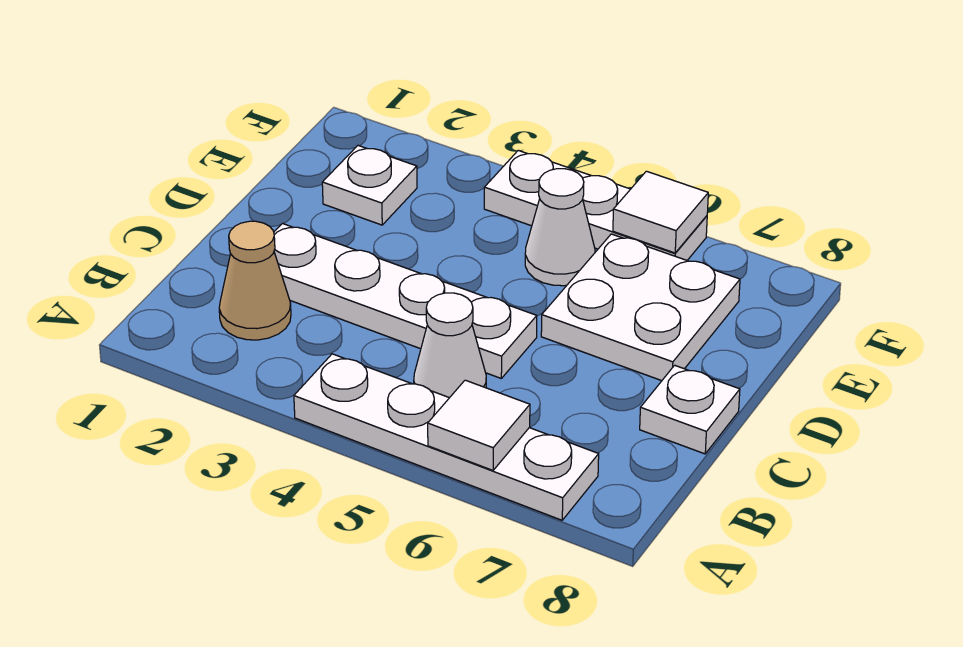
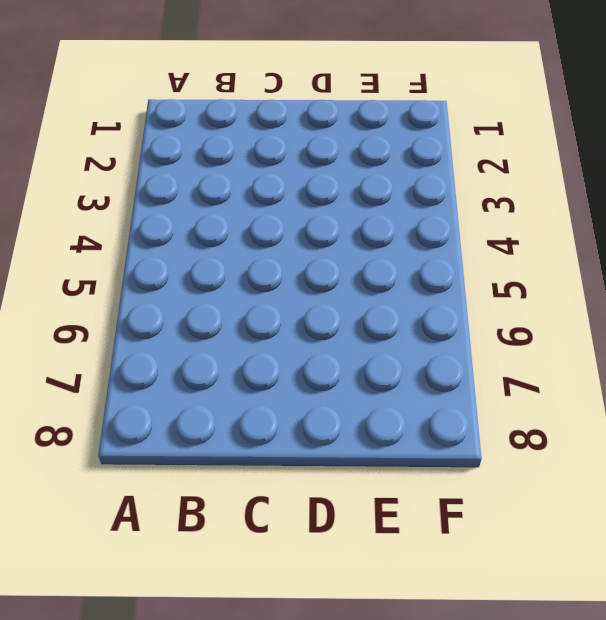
none -> white plate A4:A7 level 1
none -> tan cone B2 level 1

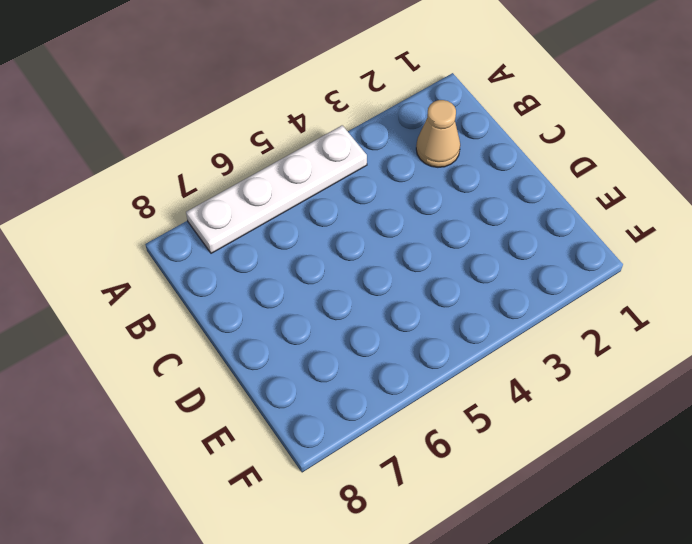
none -> white cone B5 level 1
none -> white plate C2:C5 level 1

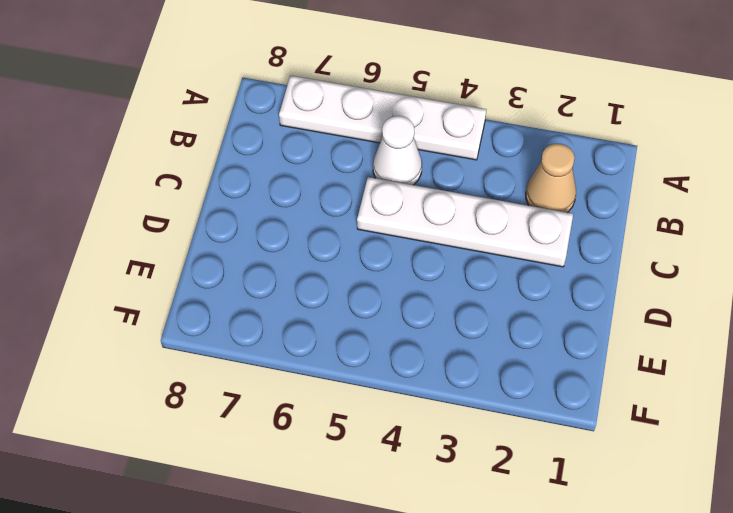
none -> white plate C8 level 1
none -> white plate D6:E7 level 1

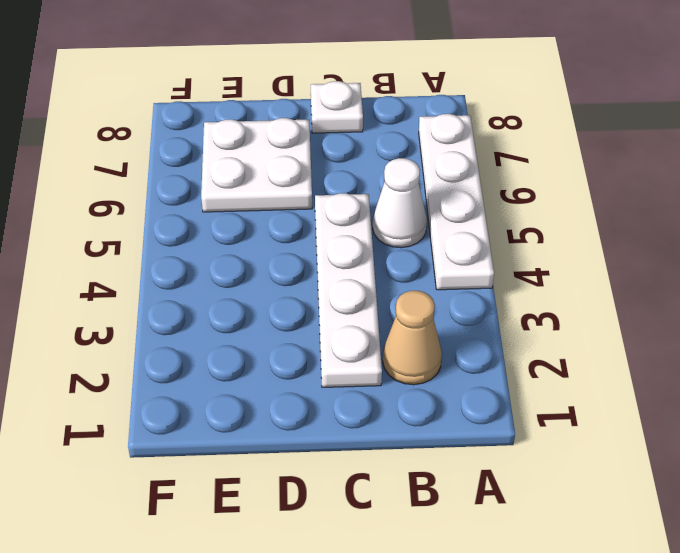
none -> white plate E2 level 1
none -> white cone E5 level 1

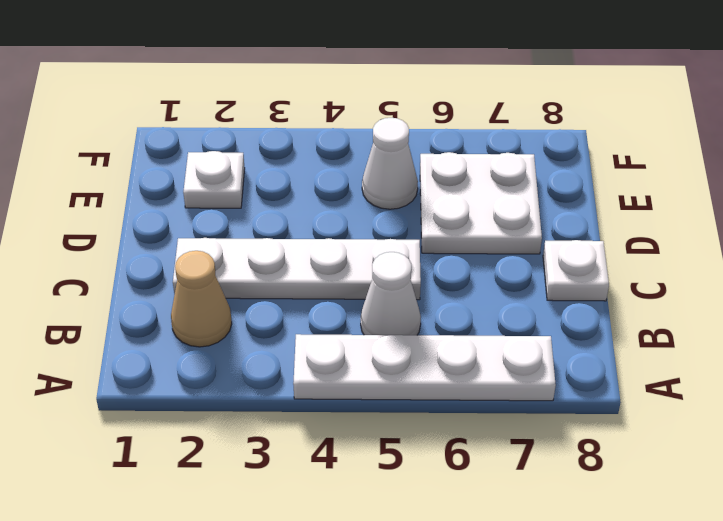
none -> white plate F4:F6 level 1
none -> white tile A6 level 2

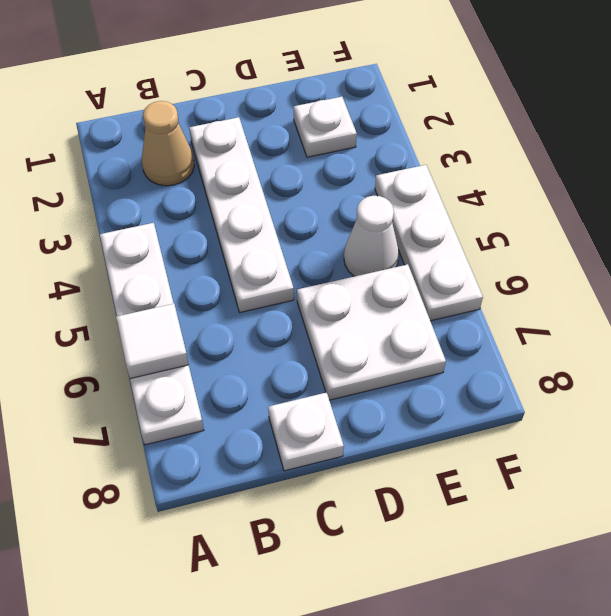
none -> white cone B5 level 1
none -> white tile F6 level 2

